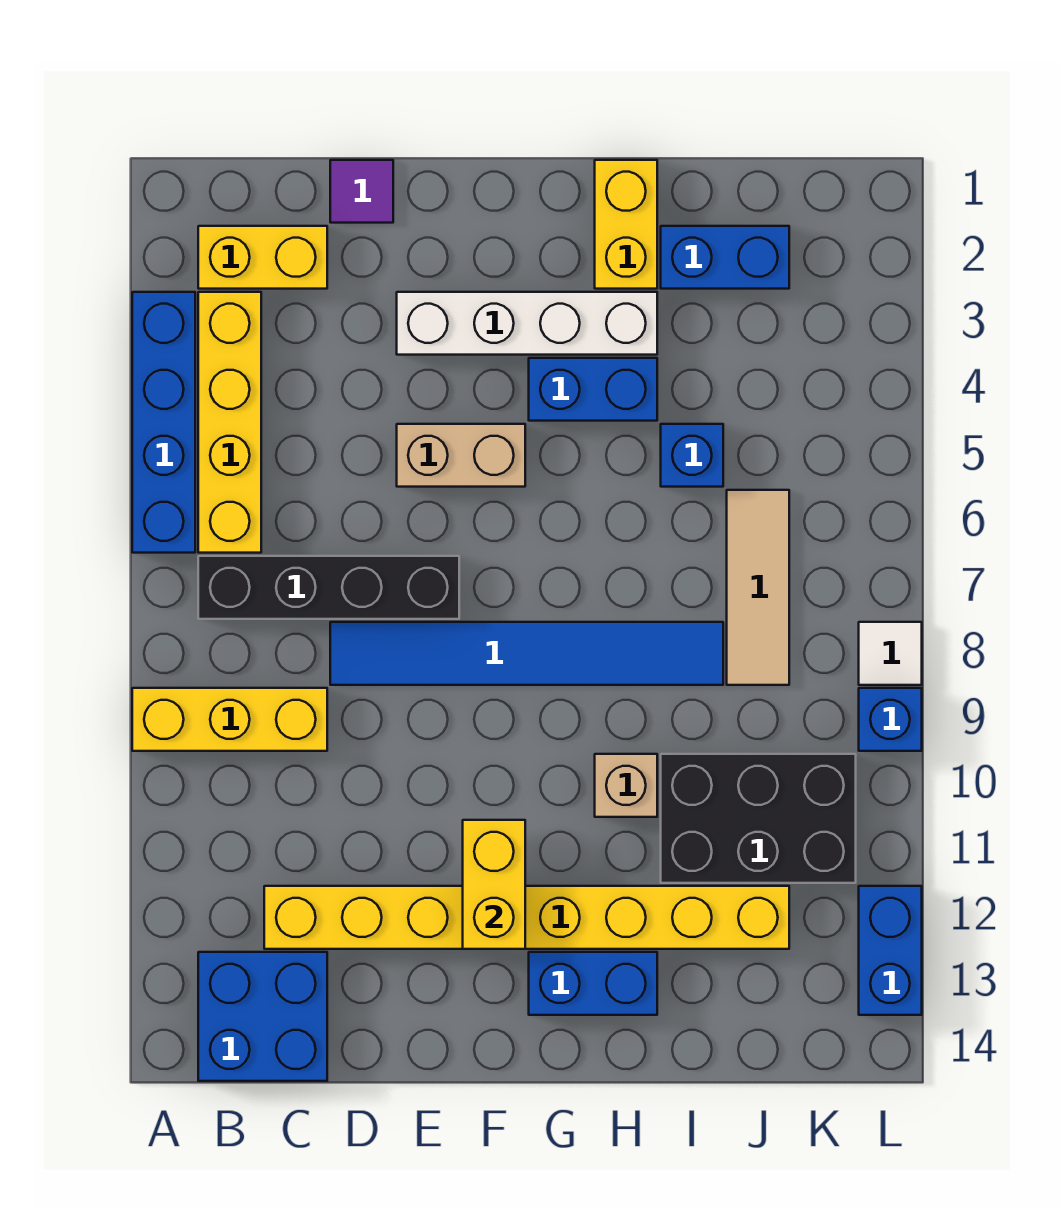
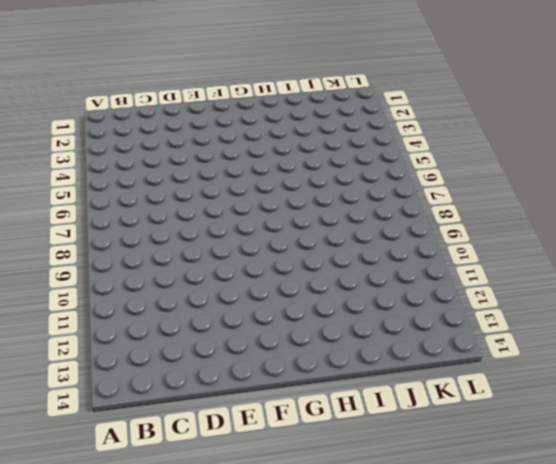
none -> blue brick A3:A6 level 1
none -> yellow brick A9:C9 level 1
none -> yellow brick B2:C2 level 1

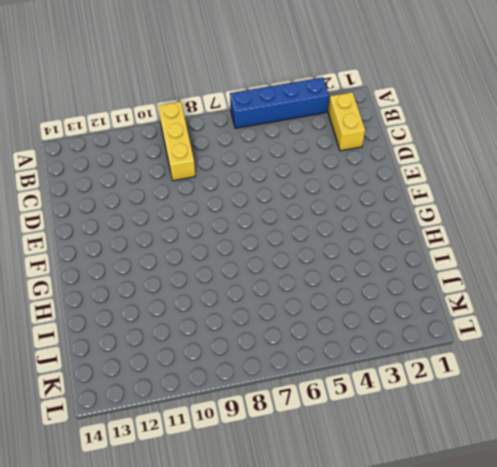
none -> yellow brick B3:B6 level 1
none -> black brick B7:E7 level 1
none -> blue brick B13:C14 level 1

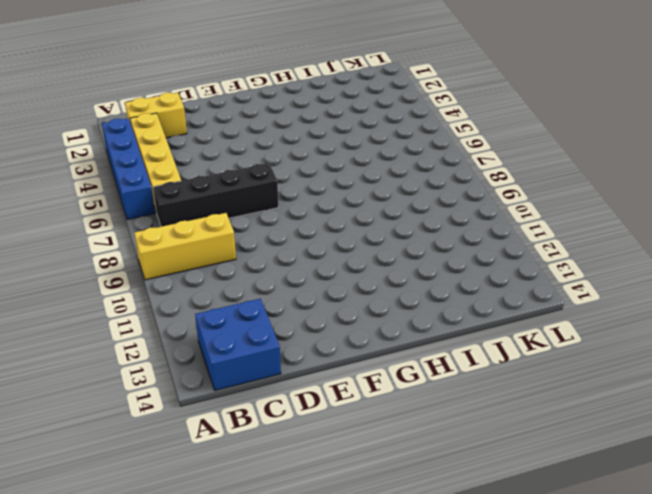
none -> yellow brick C12:J12 level 1
none -> purple tile D1 level 1
none -> blue tile D8:I8 level 1

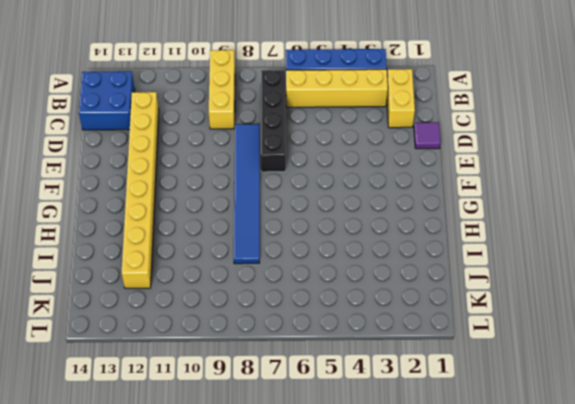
none -> white brick E3:H3 level 1
none -> tan brick E5:F5 level 1
none -> blue brick G4:H4 level 1

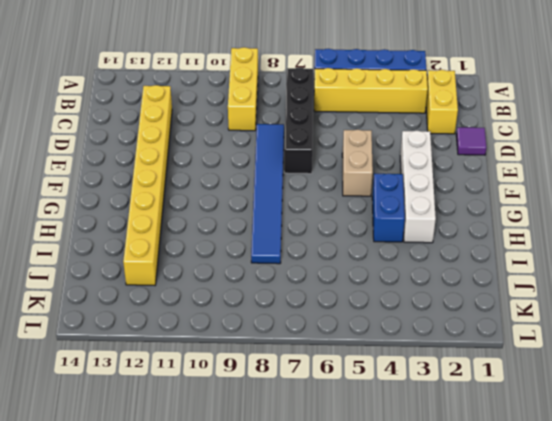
none -> blue brick B13:C14 level 1
none -> blue brick G13:H13 level 1
none -> yellow brick H1:H2 level 1

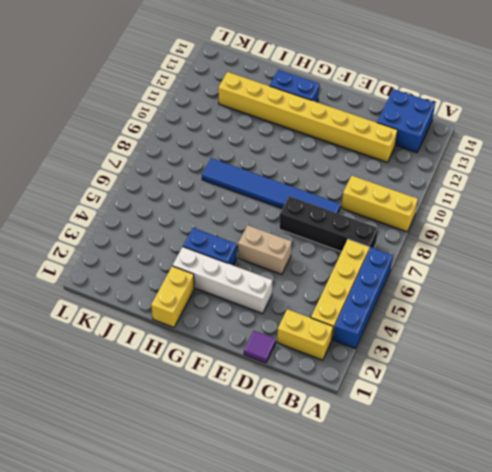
none -> tan brick H10 level 1
none -> blue brick I2:J2 level 1
none -> blue brick I5 level 1

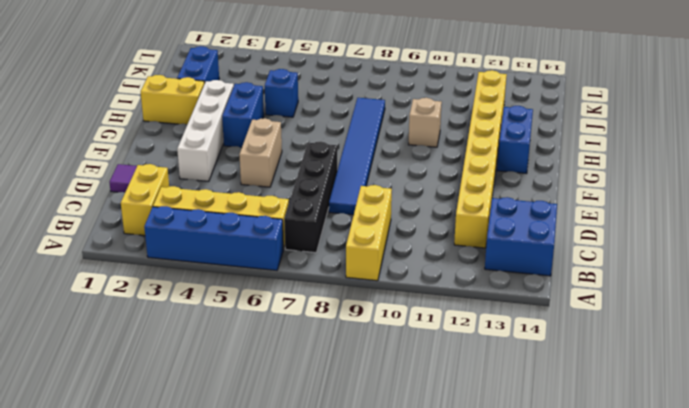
none -> black brick I10:K11 level 1
none -> tan tile J6:J8 level 1
none -> white tile L8 level 1

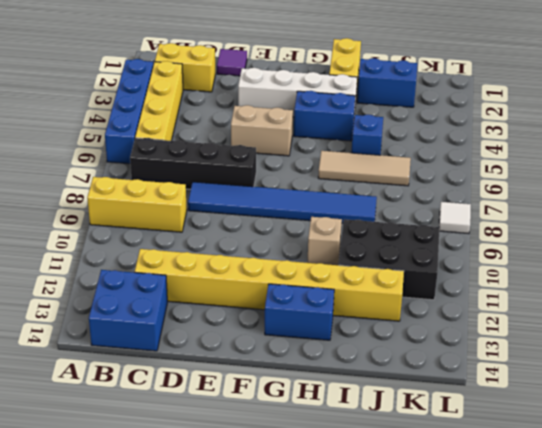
tan tile H6:J6 level 1 -> tan tile J6:J8 level 1
none -> blue brick L9 level 1
none -> blue brick L12:L13 level 1
none -> yellow brick F11:F12 level 2

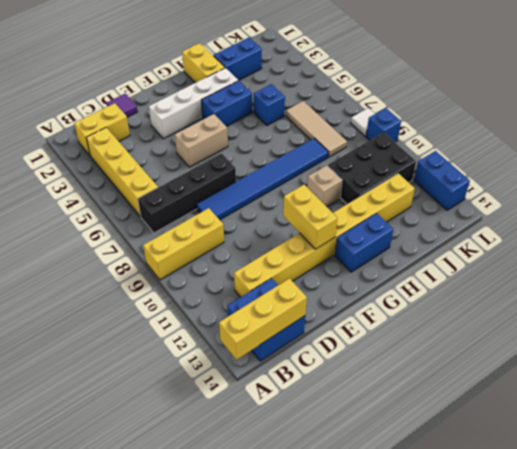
yellow brick A14:C14 level 2 -> none
none -> blue brick A3:A6 level 1

